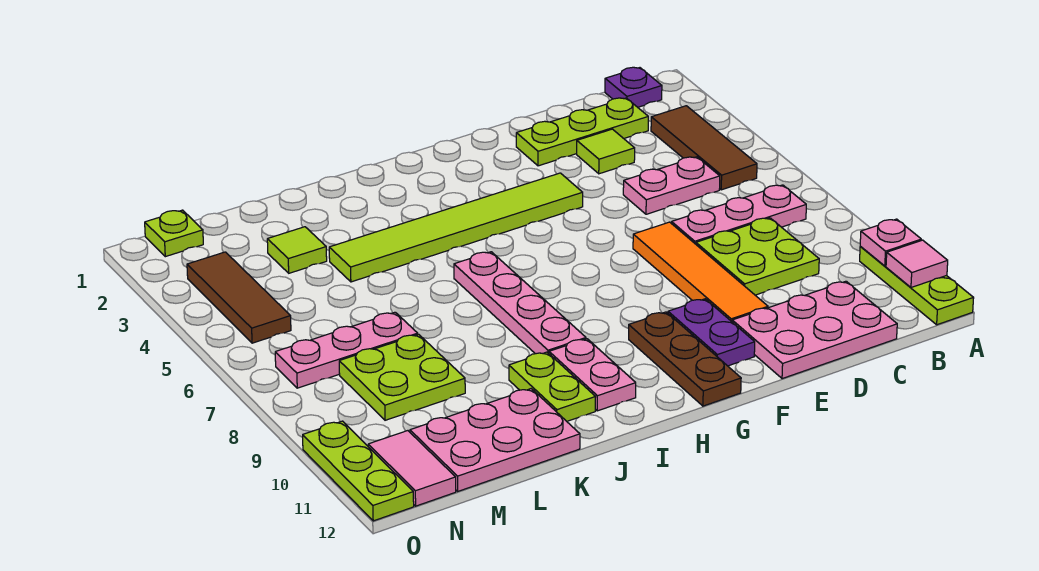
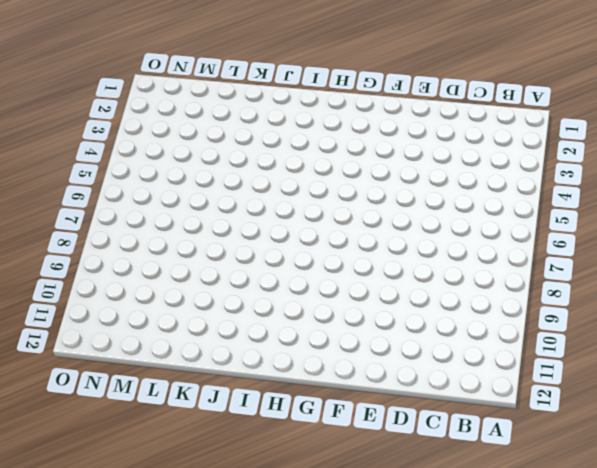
none -> lime plate A10:A12 level 1
none -> purple plate B1 level 1
none -> brown tile B3:B5 level 1

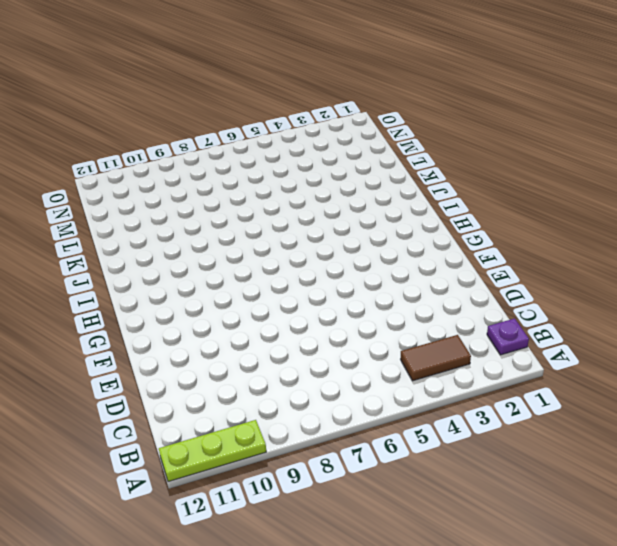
brown tile B3:B4 level 1 -> brown tile B3:B5 level 1
none -> pink plate B7:D7 level 1
none -> lime plate C2:E2 level 1
none -> pink plate C5:D5 level 1

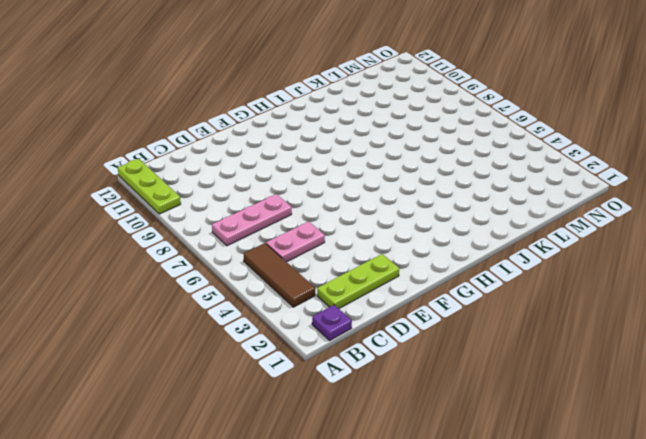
none -> lime plate C8:D9 level 1
none -> pink plate C11:E12 level 1
none -> lime tile D3 level 1

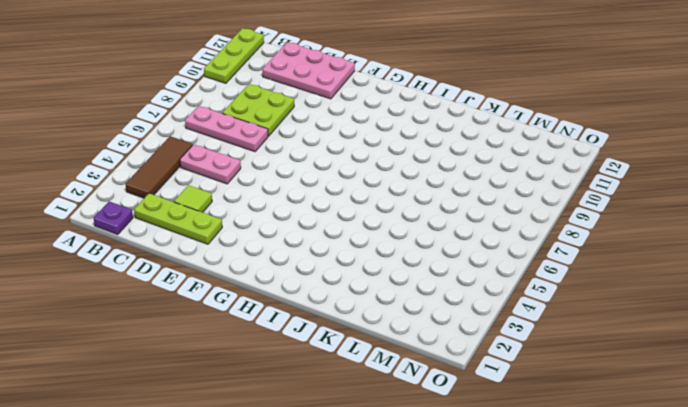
none -> orange tile E7:E10 level 1
none -> lime tile F4:K4 level 1
none -> purple plate F10:F11 level 1

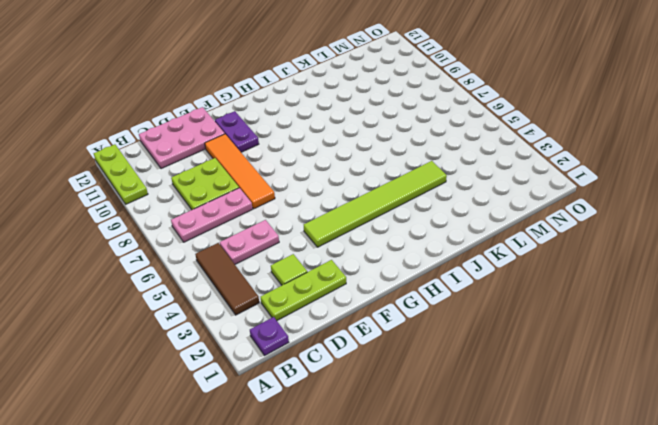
none -> brown plate G10:G12 level 1
none -> pink plate I6:I9 level 1
none -> pink plate I10:I11 level 1

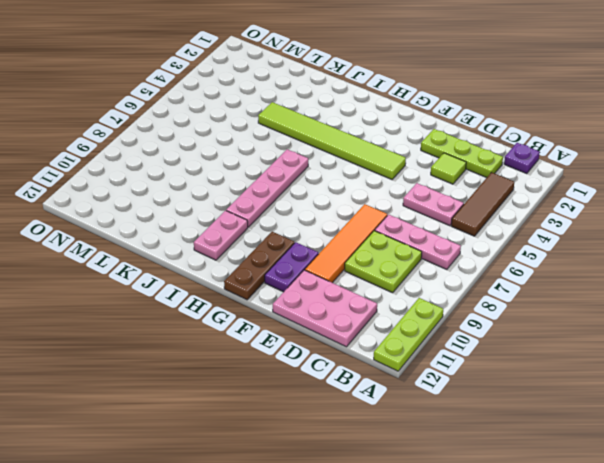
none -> lime plate J10:J11 level 1
none -> pink plate K11:M12 level 1
none -> lime tile L3 level 1

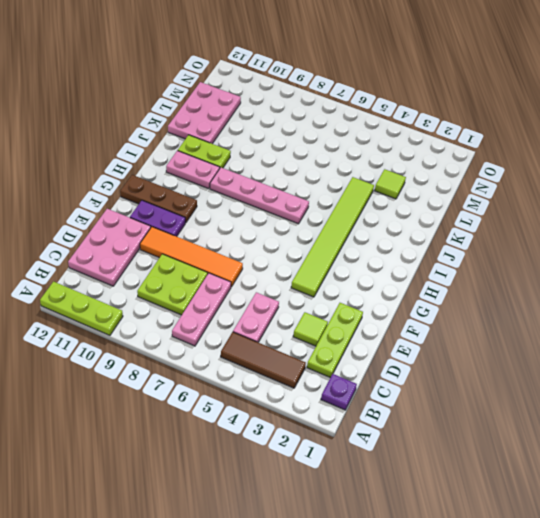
none -> pink plate L7:N7 level 1
none -> lime plate L8:M9 level 1
none -> lime plate N1 level 1

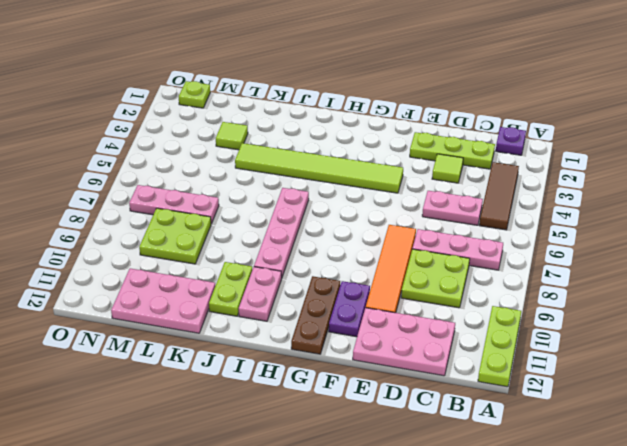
none -> brown tile N3:N5 level 1
none -> pink tile N11:N12 level 1
none -> lime plate O10:O12 level 1

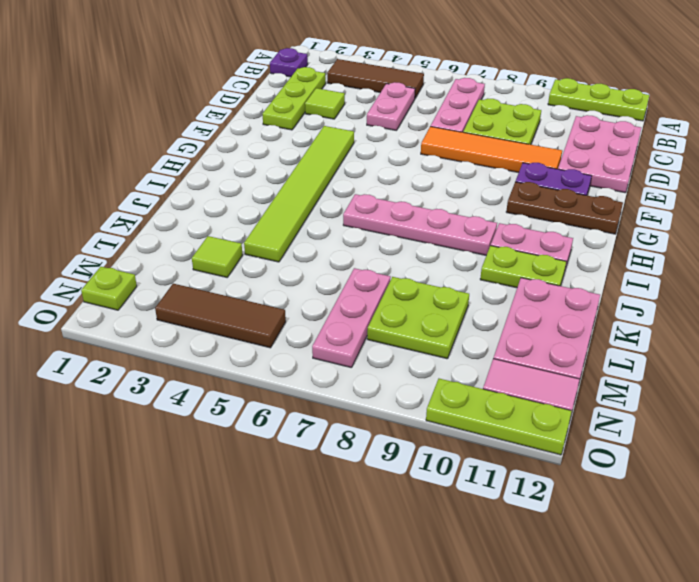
none -> pink plate A10 level 2
none -> pink tile A11 level 2

